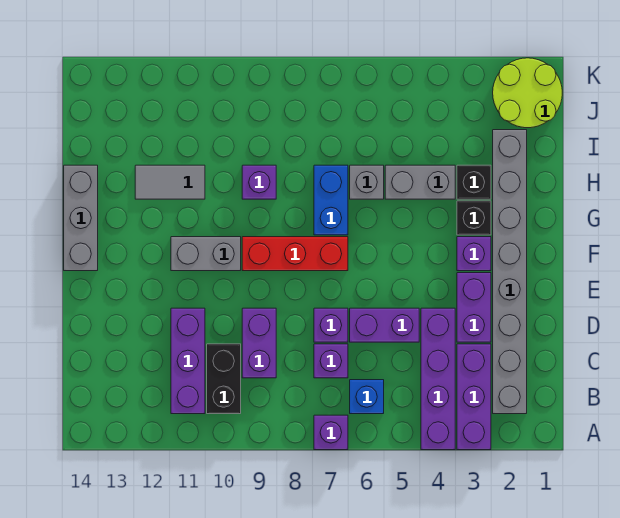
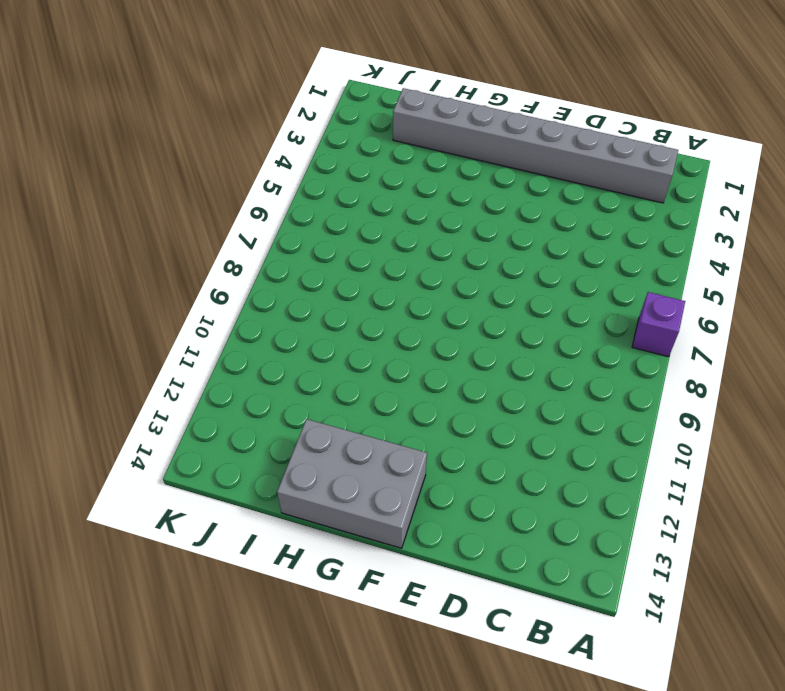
grey brick F13:H14 level 1 -> grey brick F14:H14 level 1
none -> purple brick A3:C3 level 1
none -> purple brick A4:D4 level 1
none -> blue brick B6 level 1

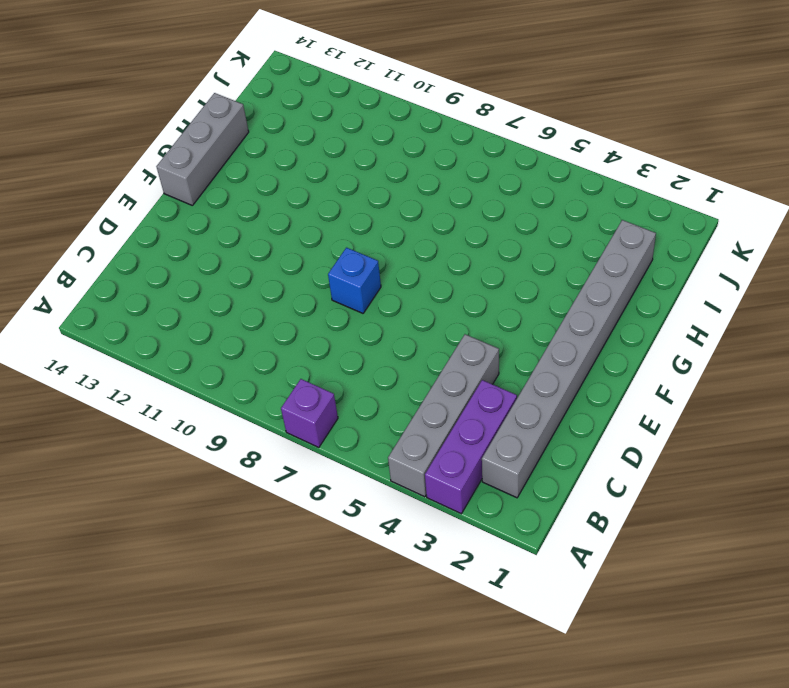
grey brick A4:D4 level 1 -> purple brick A4:D4 level 1
blue brick E8 level 1 -> blue brick B6 level 1
none -> black brick B10:C10 level 1
none -> purple brick B11:D11 level 1
none -> purple brick C7 level 1

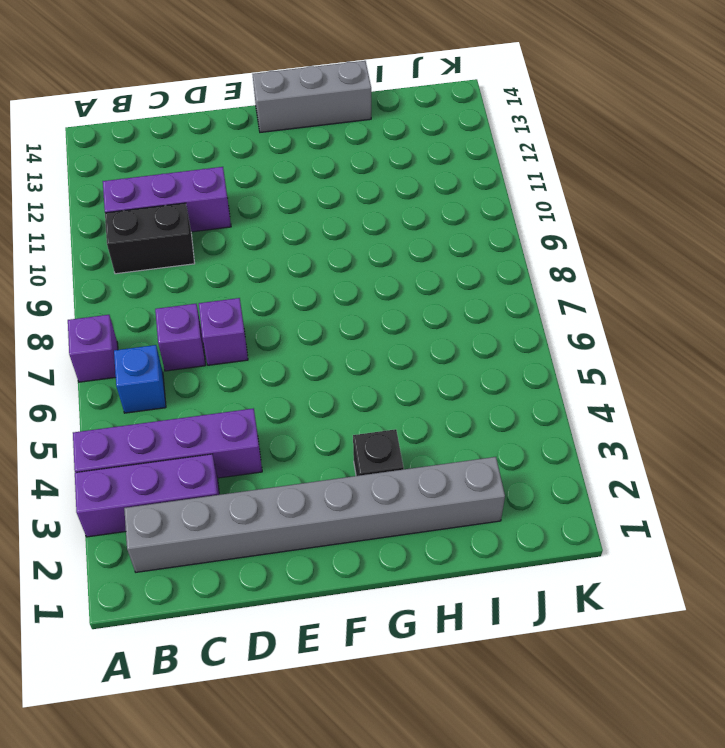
none -> purple brick C9:D9 level 1
none -> purple brick D3:E3 level 1
none -> purple brick D5:D6 level 1

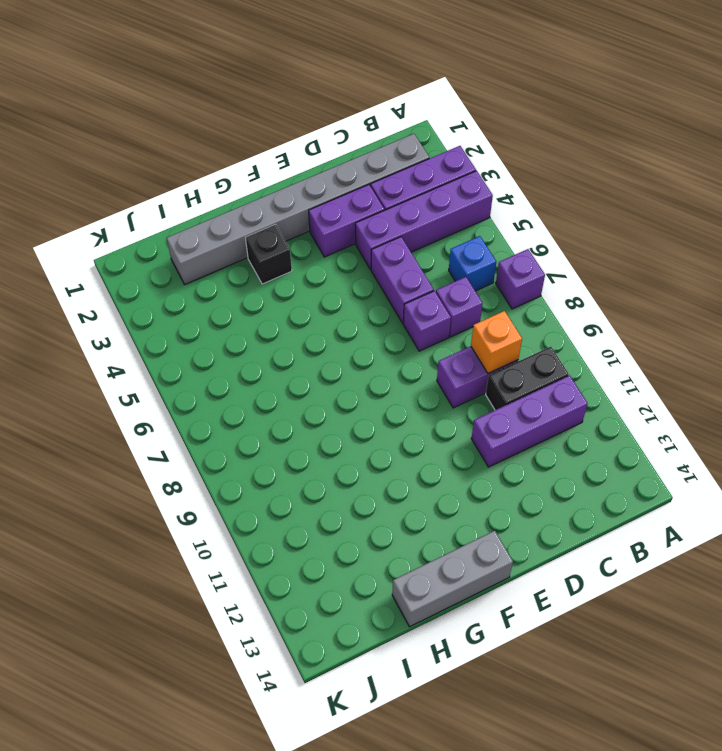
orange brick C9 level 2 -> none
none -> purple brick F3 level 1
none -> red brick F7:F9 level 1
none -> grey brick F10:F11 level 1

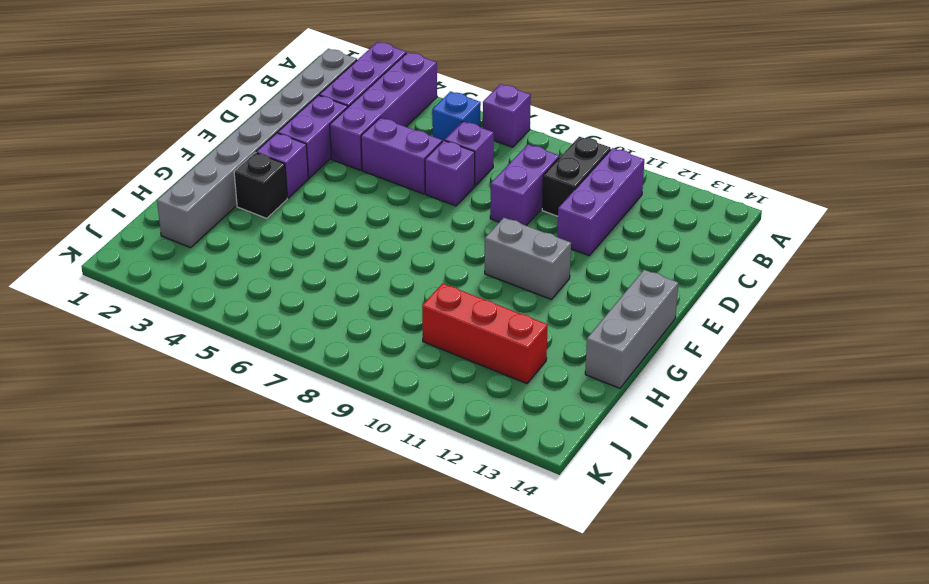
red brick I10:I12 level 1 -> red brick F7:F9 level 1
none -> blue brick G7:H7 level 1
none -> black brick H3 level 1
none -> grey brick H4:H5 level 1

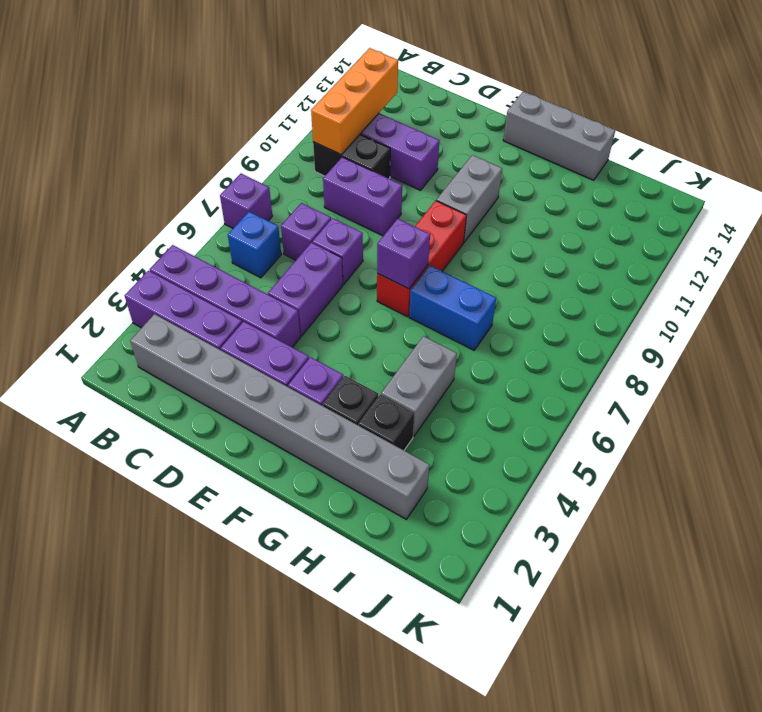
orange brick B10:B12 level 2 -> none
purple brick F7 level 2 -> purple brick H9 level 1
none -> grey brick H6 level 1
none -> grey tile H11:H12 level 1
none -> lime round brick J1:K2 level 1

